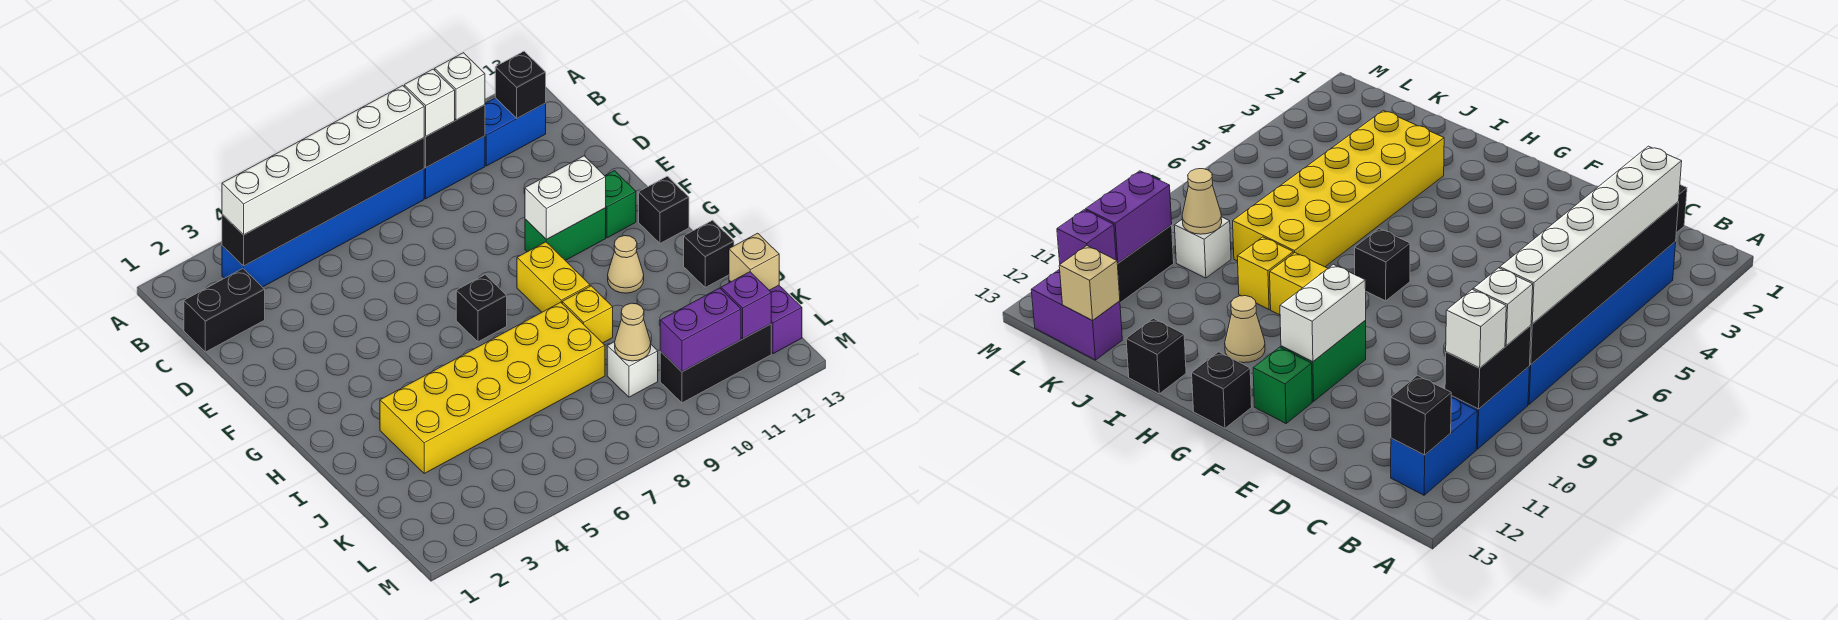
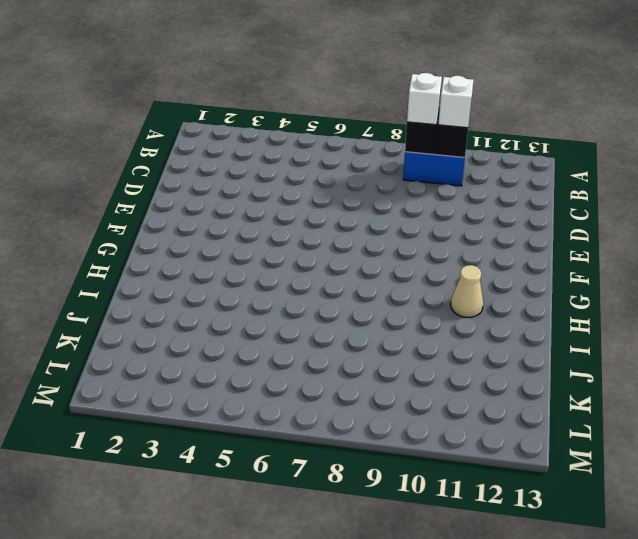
none -> blue brick B3:B8 level 1
none -> blue brick B11:B12 level 1
none -> black brick C1:C2 level 1

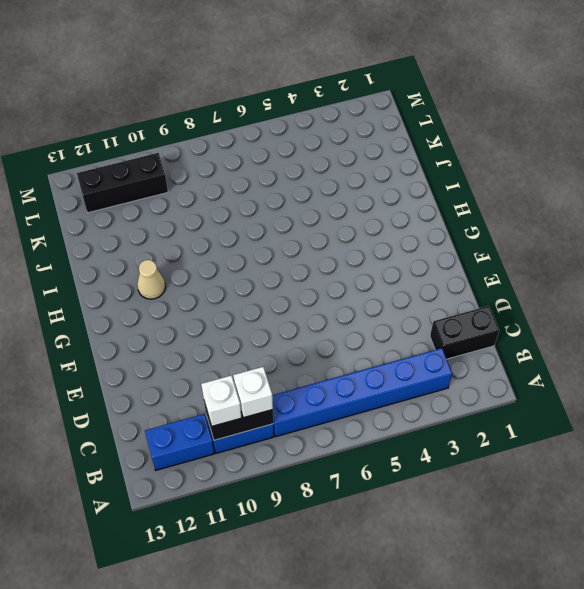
none -> green brick F10:F11 level 1
none -> green brick F12 level 1
none -> black brick G7 level 1

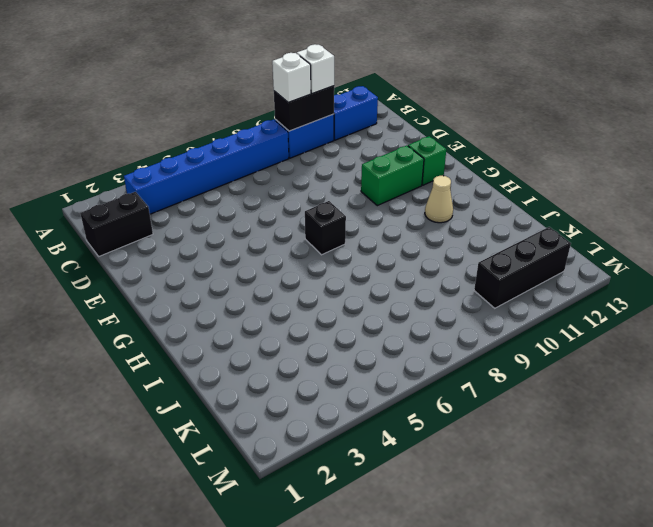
none -> yellow brick G9:H9 level 1
none -> black brick G13 level 1
none -> yellow brick I3:J8 level 1

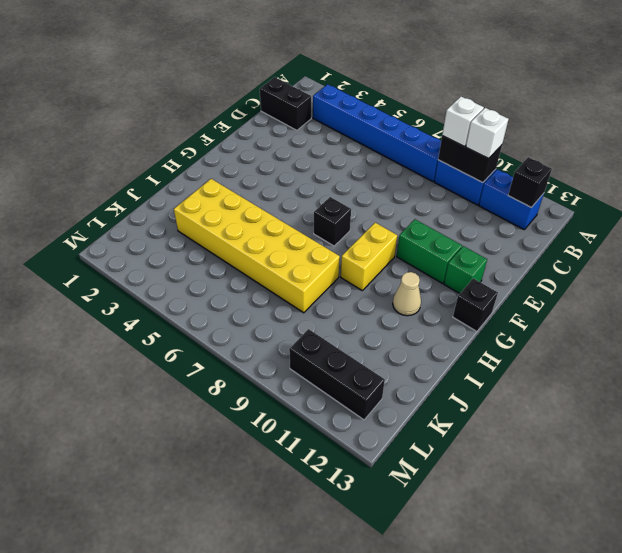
none -> yellow brick I9 level 1
none -> black brick I13 level 1
none -> white brick K9 level 1

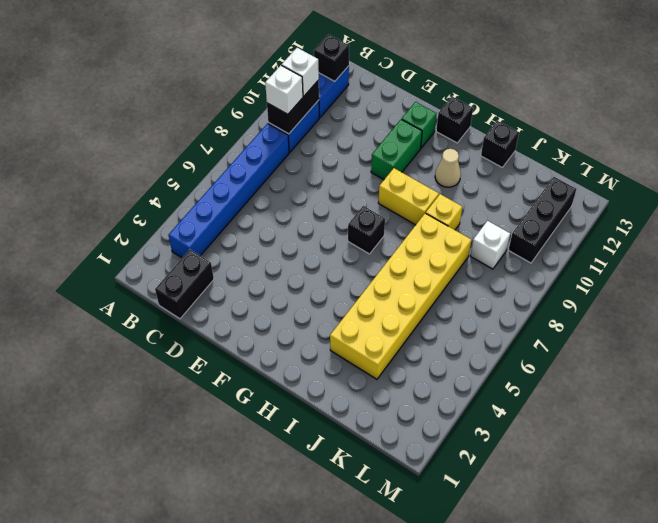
none -> purple brick K13:L13 level 1
none -> black brick B3:B8 level 2
none -> white brick F10:F11 level 2

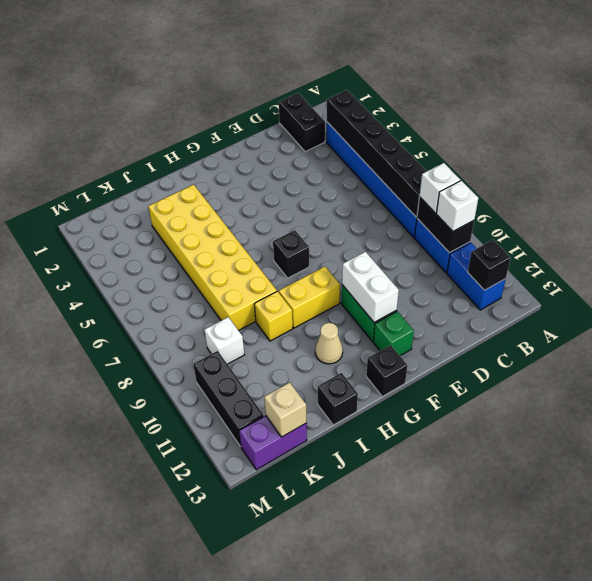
none -> tan cone K9 level 2
none -> purple brick L10:L11 level 2
none -> purple brick L12 level 2

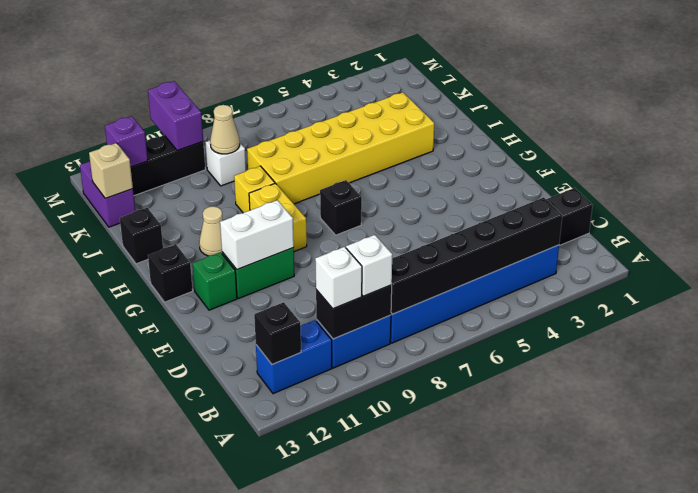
purple brick L10:M10 level 2 -> purple brick L10:L11 level 2
none -> white brick B3:B8 level 3

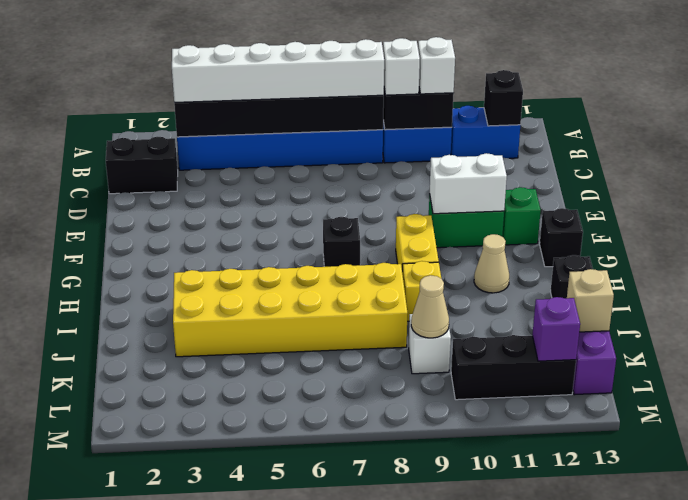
none -> purple brick L10:L11 level 2

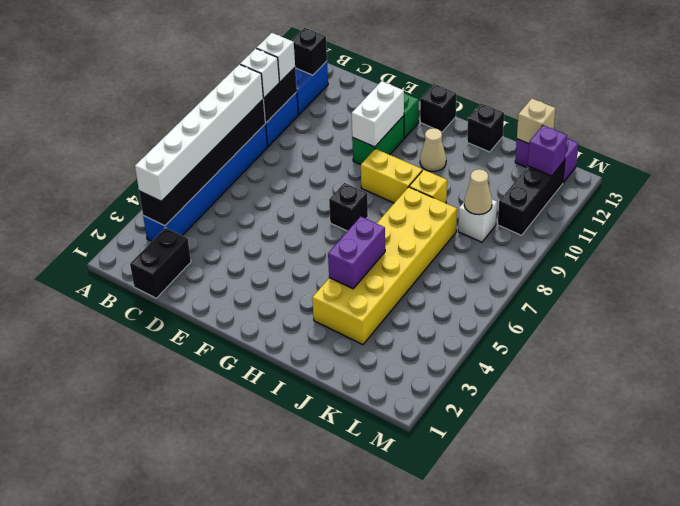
purple brick I4:I5 level 2 -> purple brick L10:L11 level 2

